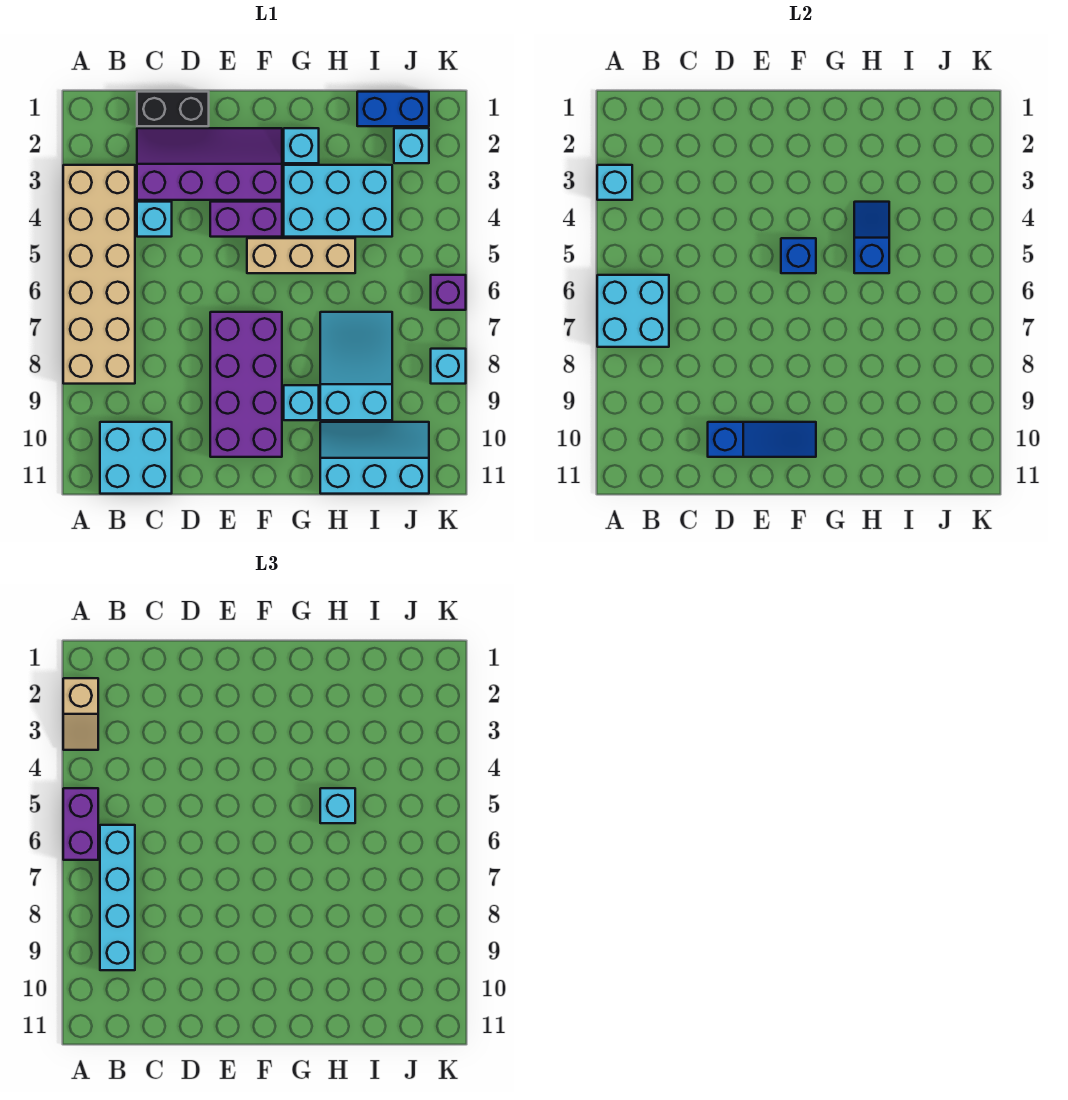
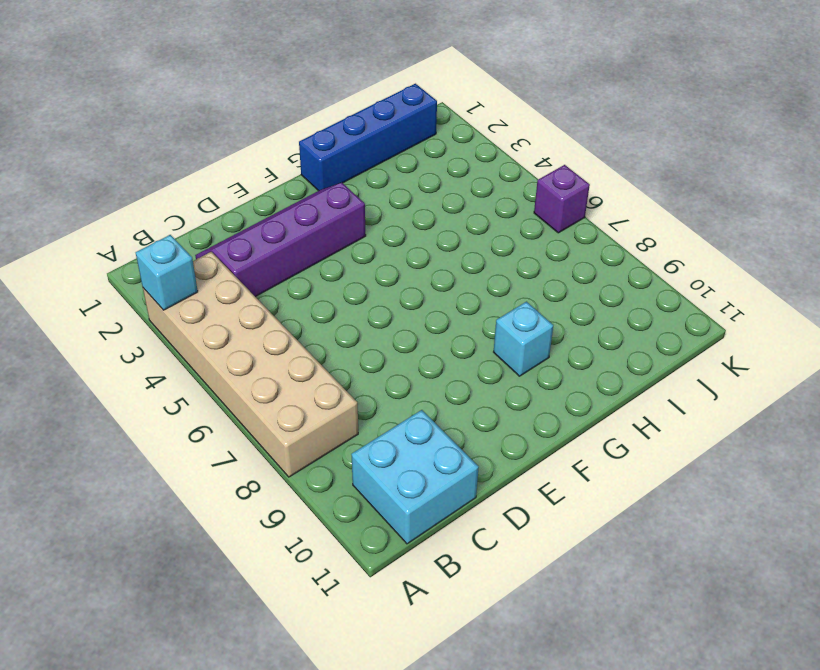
blue brick G1:J1 level 1 -> blue brick I1:J1 level 1
none -> black brick C1:D1 level 1
none -> cyan brick C4 level 1
none -> purple brick E4:F4 level 1

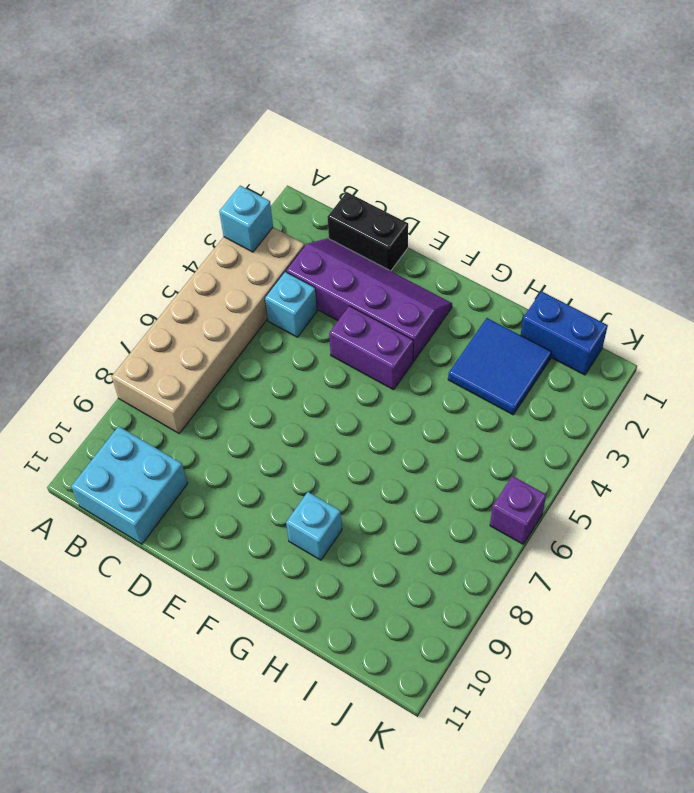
blue tile H2:I3 level 1 -> cyan brick G3:I4 level 1
none -> purple brick E7:F10 level 1
none -> tan brick F5:H5 level 1
none -> cyan brick G2 level 1

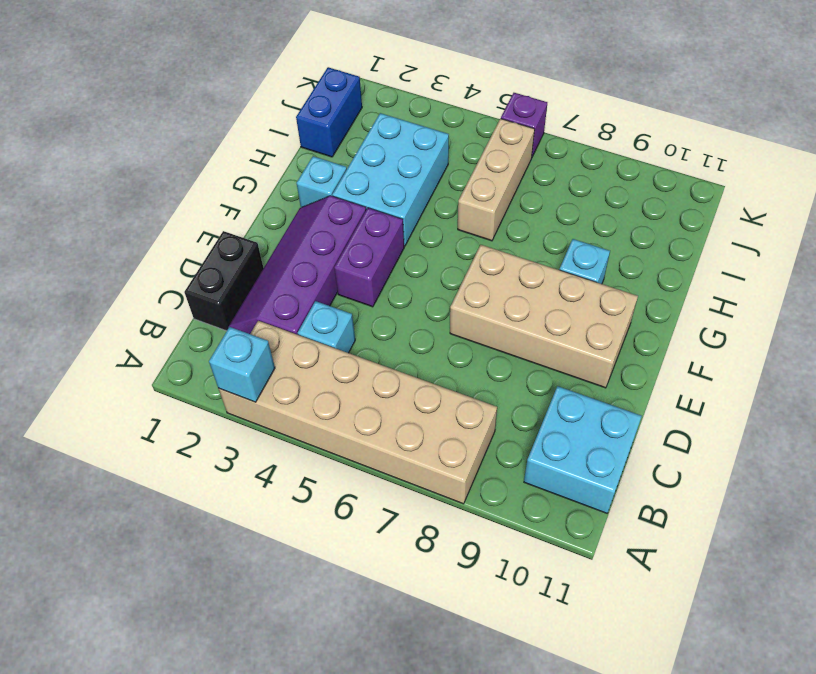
tan brick E7:F10 level 1 -> purple brick E7:F10 level 1
tan brick H6:J6 level 1 -> tan brick F5:H5 level 1
none -> cyan slope H7:I9 level 1 top 9
none -> cyan slope H10:J11 level 1 top 11
none -> cyan brick J2 level 1

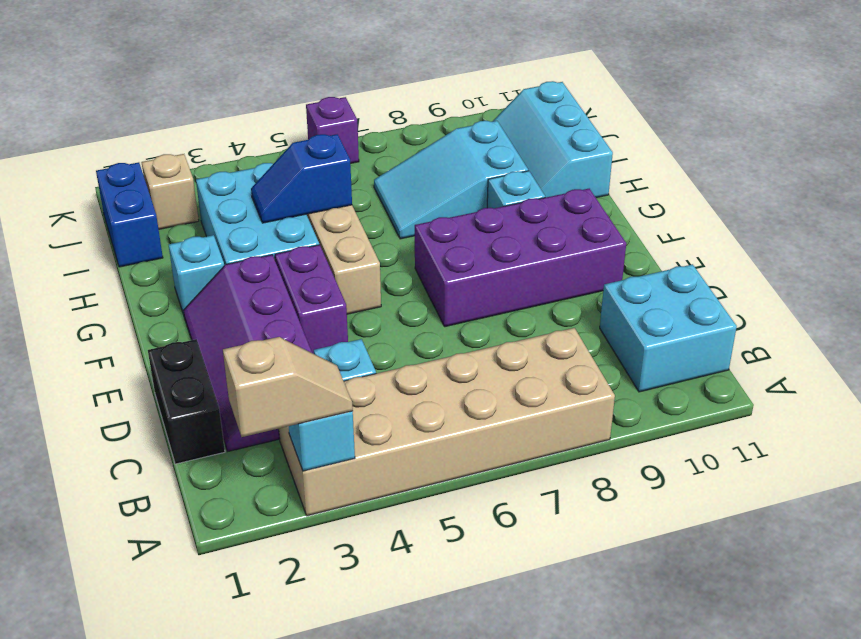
tan brick J2 level 1 -> cyan brick J2 level 1
none -> cyan brick K8 level 1
none -> cyan brick A6:B7 level 2
none -> blue slope D10:F10 level 2 top D

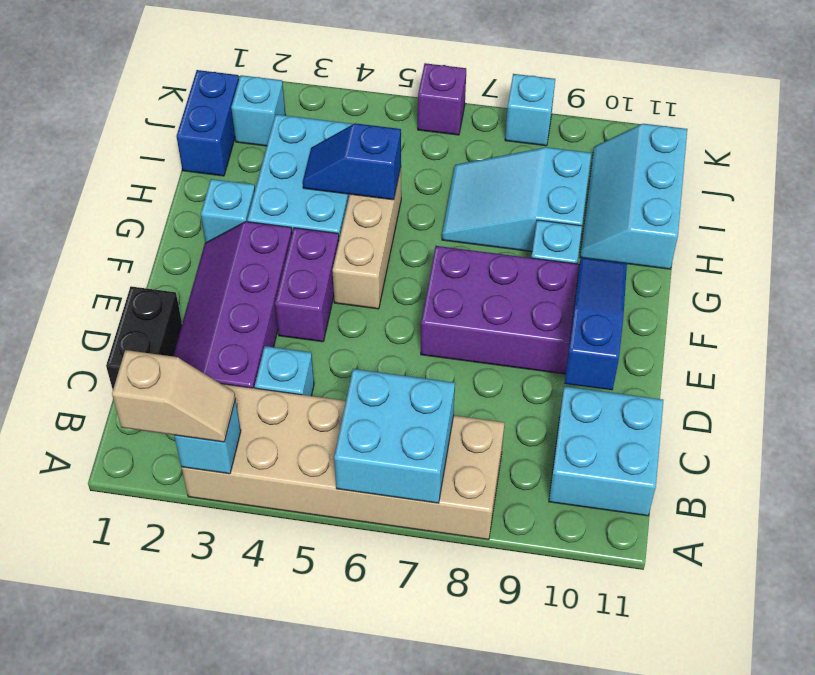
none -> blue brick F5 level 2
none -> purple brick A5:A6 level 3
none -> cyan brick B6:B9 level 3

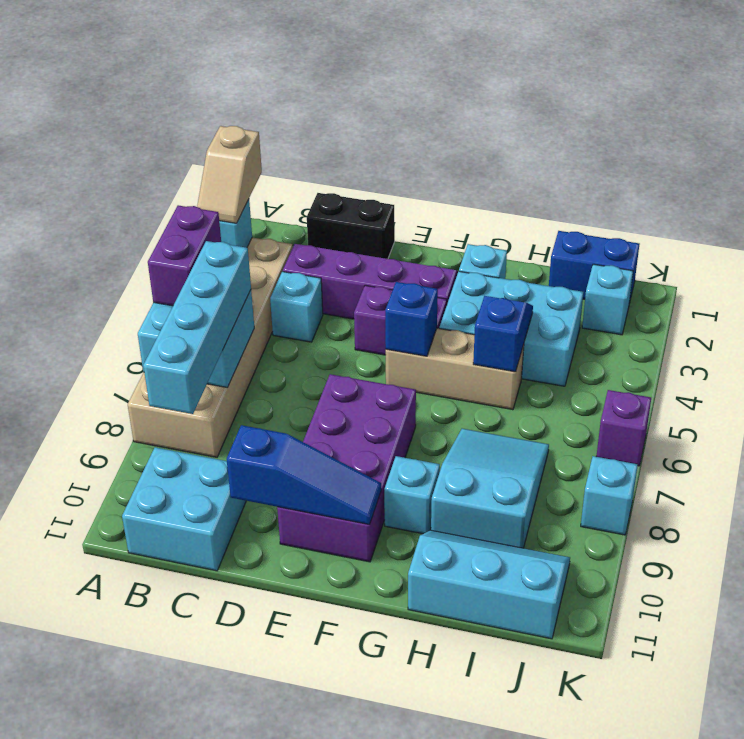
none -> cyan brick H5 level 3

